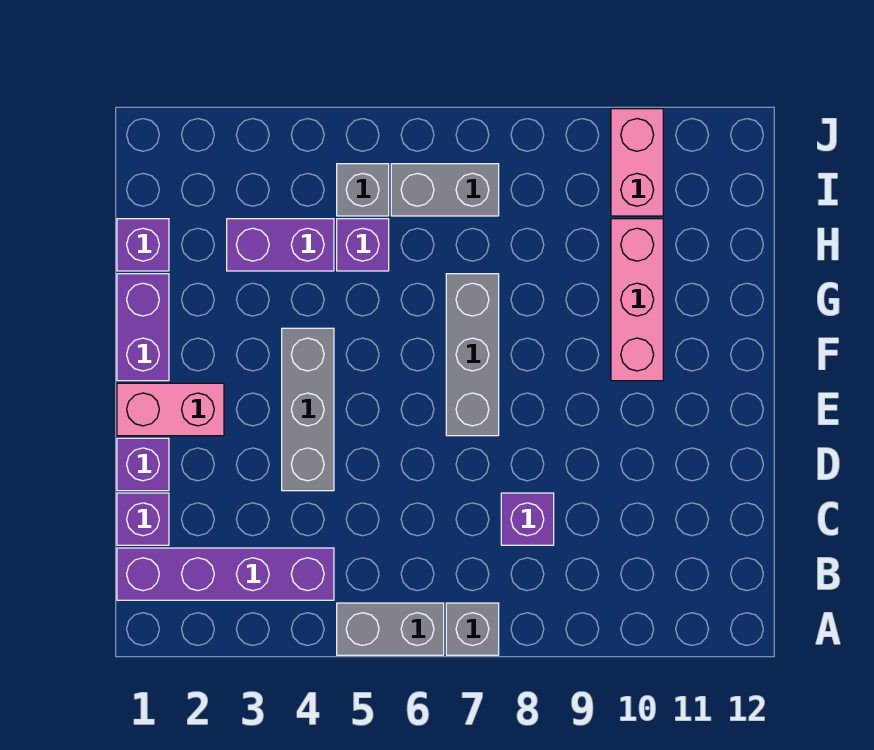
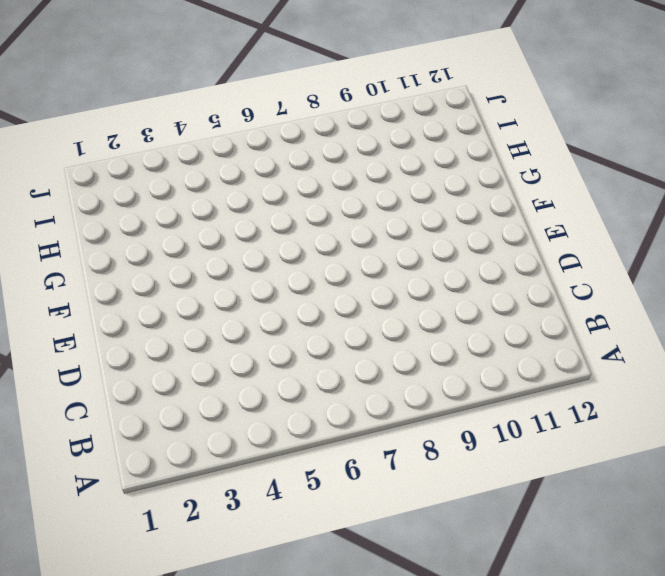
none -> grey brick A5:A6 level 1
none -> grey brick A7 level 1
none -> purple brick B1:B4 level 1

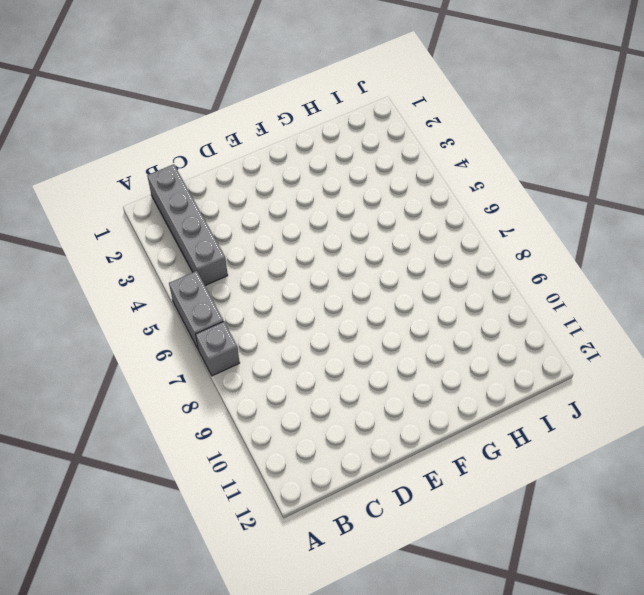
grey brick B1:B4 level 1 -> purple brick B1:B4 level 1
none -> purple brick C1 level 1
none -> purple brick C8 level 1
none -> purple brick D1 level 1

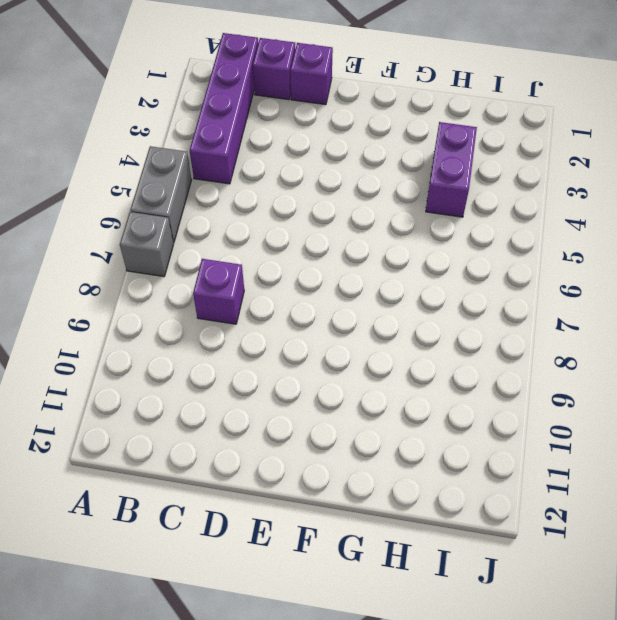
none -> grey brick D4:F4 level 1
none -> pink brick E1:E2 level 1
none -> grey brick E7:G7 level 1

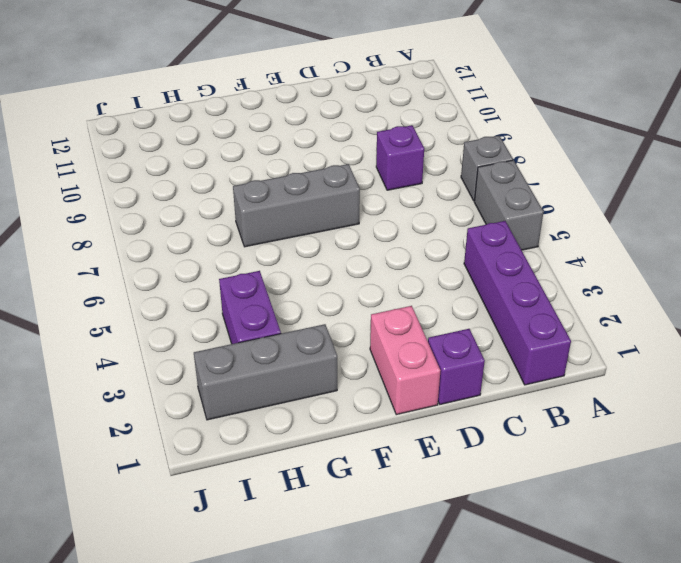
grey brick G2:I2 level 1 -> grey brick D4:F4 level 1
none -> purple brick C1 level 1
none -> purple brick F1:G1 level 1
none -> pink brick F10:H10 level 1

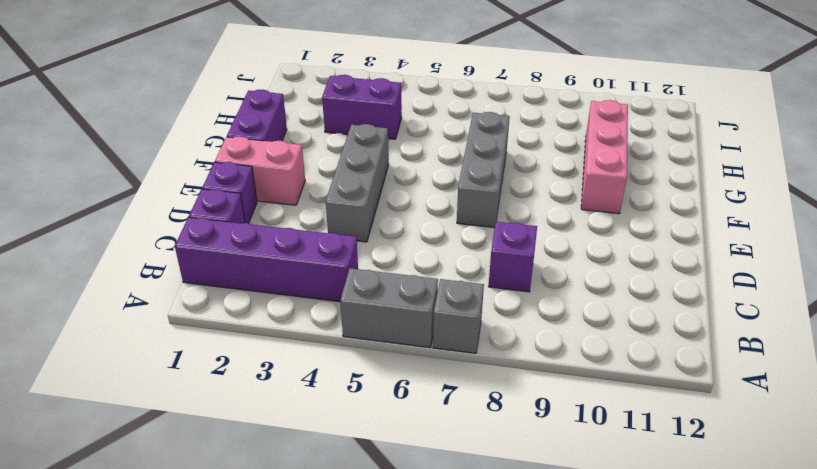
none -> purple brick H1 level 1
none -> purple brick H5 level 1
none -> grey brick I5 level 1

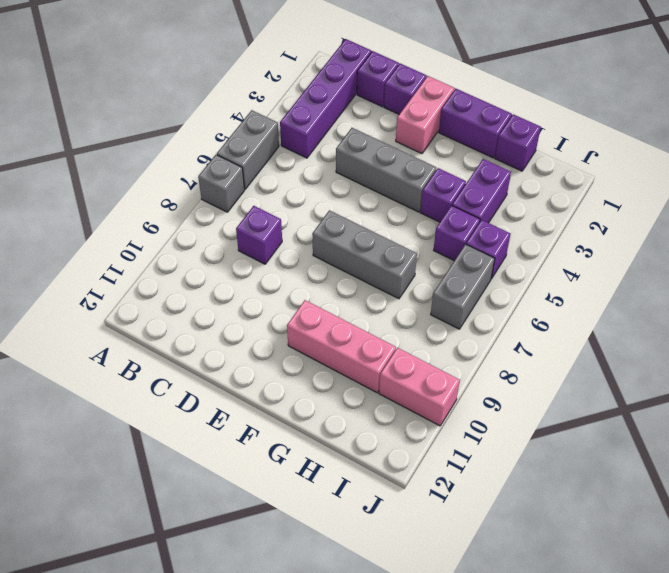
purple brick G4 level 1 -> none
purple brick I5 level 1 -> grey brick I5 level 1

